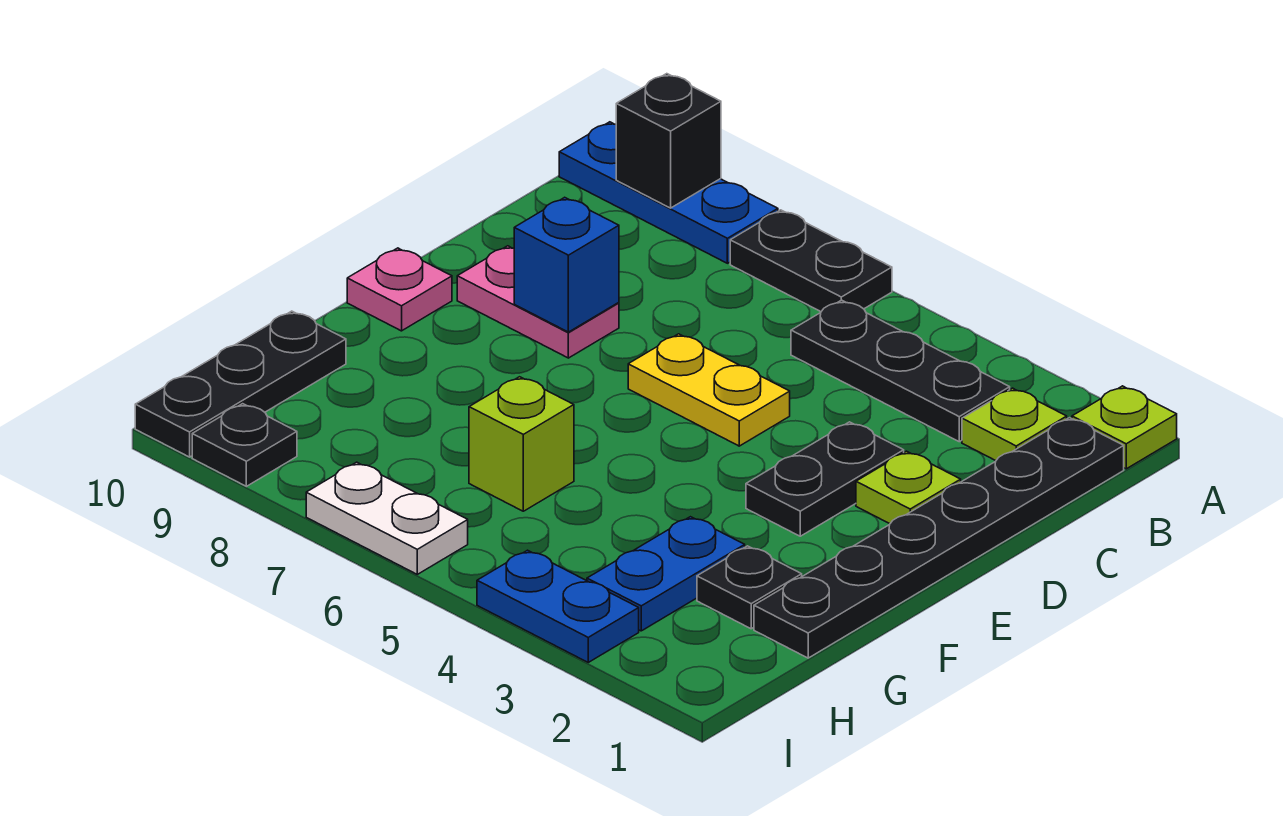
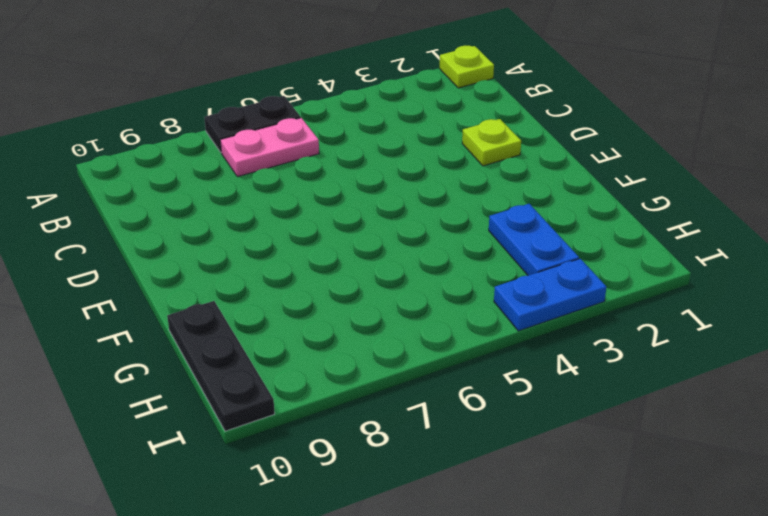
pink plate B6:B7 level 1 -> pink plate D8:D9 level 1
none -> blue plate A8:A10 level 1
none -> black plate B1:G1 level 1
none -> lime plate B2 level 1

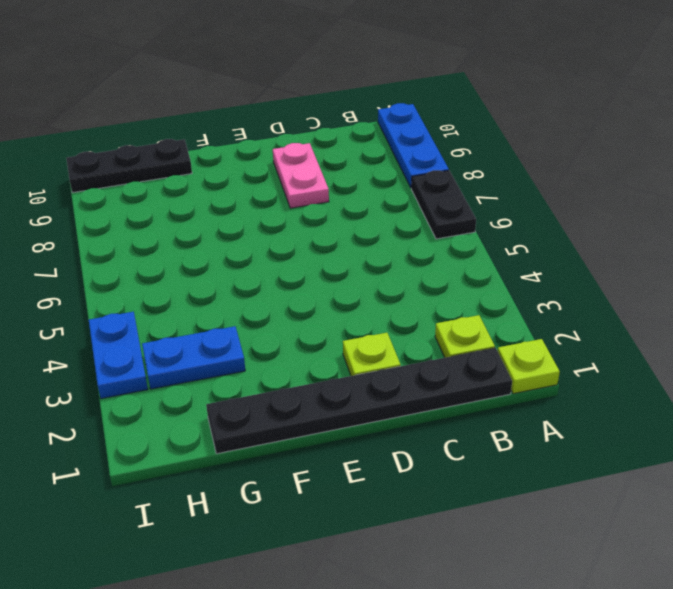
none -> black plate B3:B5 level 1
none -> black plate D3:E3 level 1
none -> yellow plate D5:D6 level 1

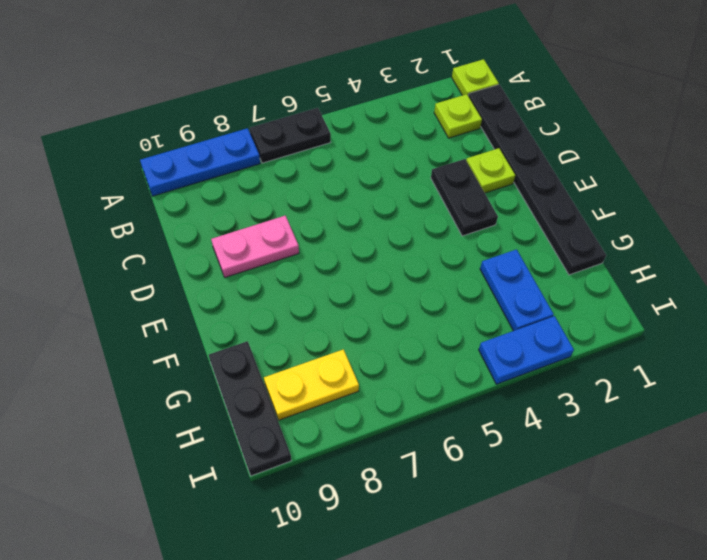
yellow plate H8:H9 level 1 -> yellow plate D5:D6 level 1
none -> black plate B3:B5 level 1
none -> pink plate E10 level 1
none -> black plate G2 level 1

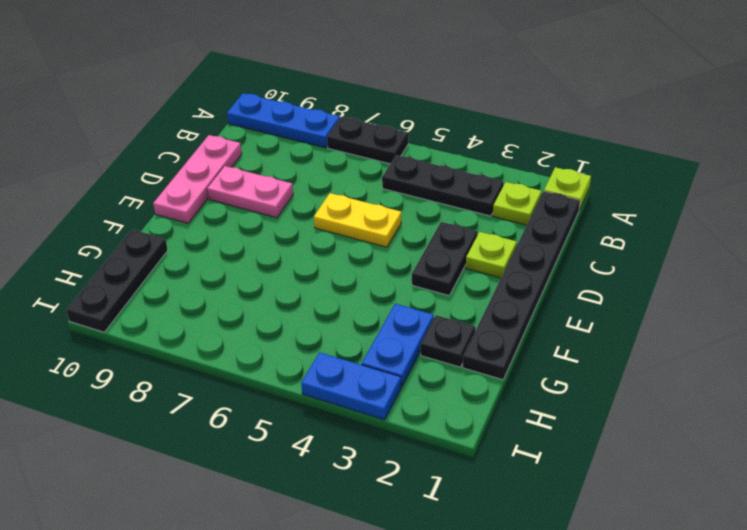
pink plate C10:E10 level 1 -> pink plate E10 level 1
none -> lime brick G6 level 1
none -> white plate I6:I7 level 1
none -> black plate I9 level 1

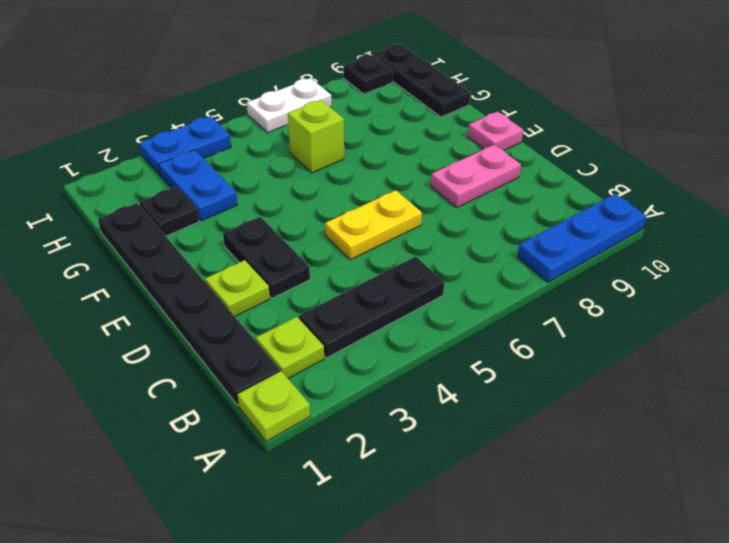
none -> black plate A6:A7 level 1
none -> black brick A9 level 2
none -> blue brick D8 level 2

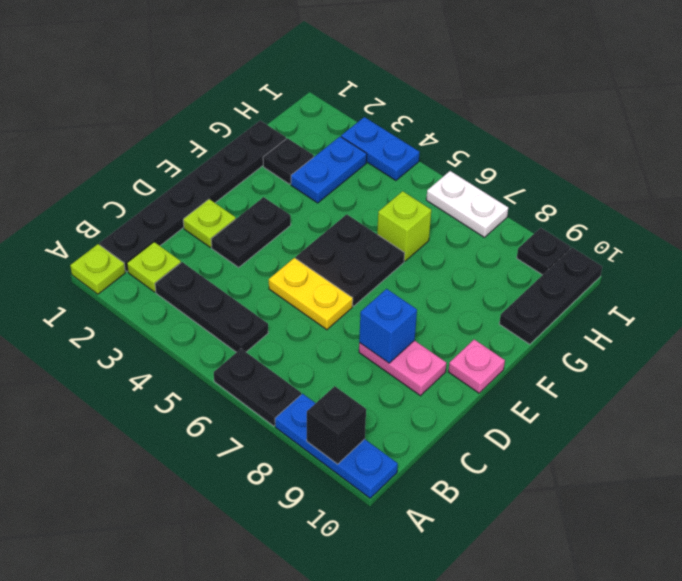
black plate E5:F6 level 1 -> none

